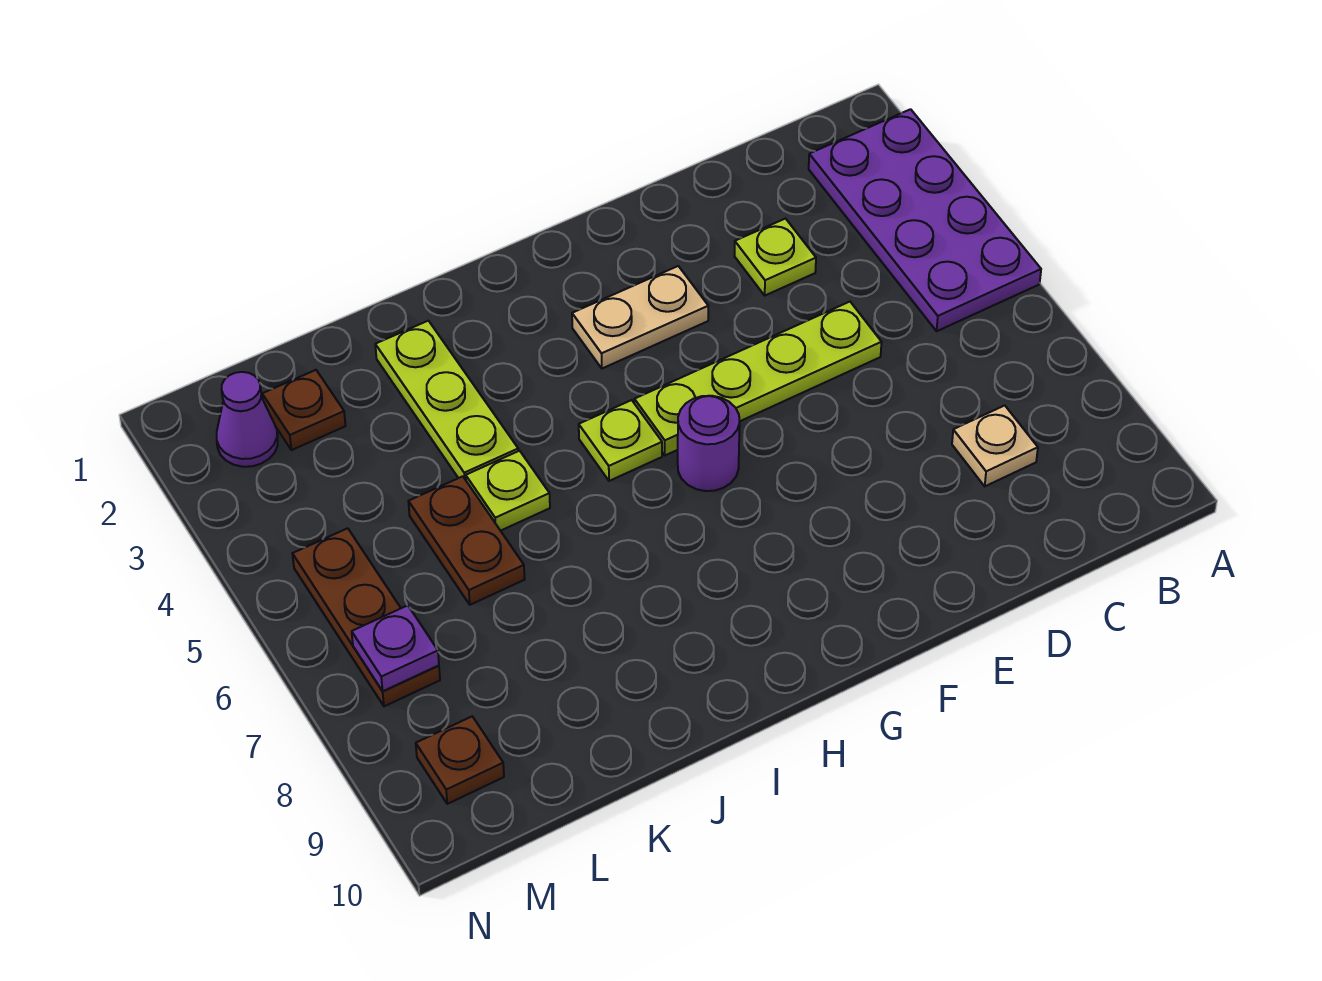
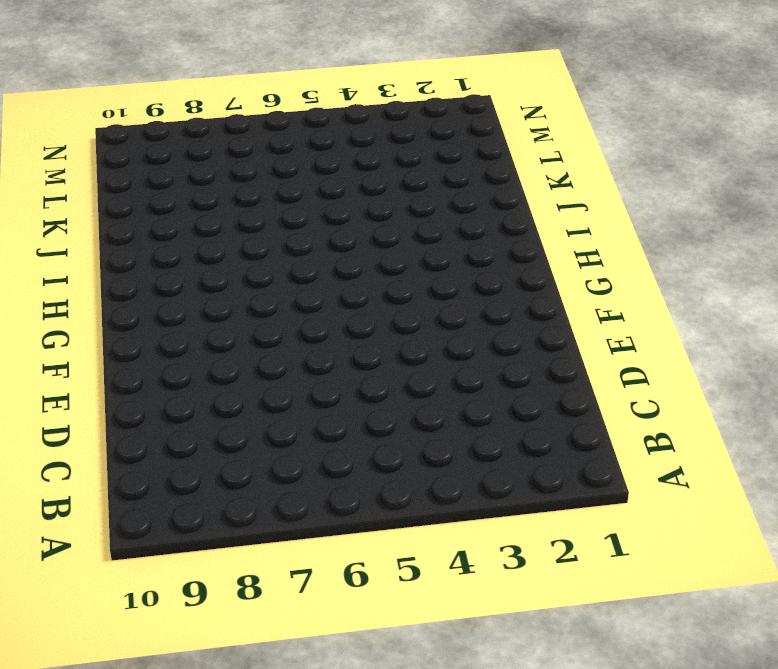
none -> purple plate A2:B5 level 1
none -> tan plate C8 level 1
none -> lime plate D3 level 1

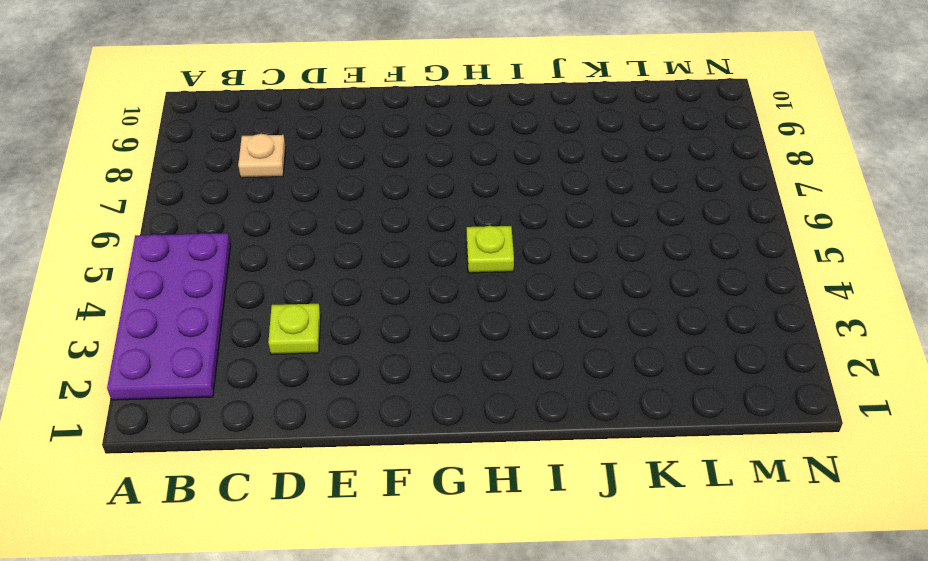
none -> lime plate D5:G5 level 1
none -> tan plate F3:G3 level 1
none -> purple round brick G6 level 1

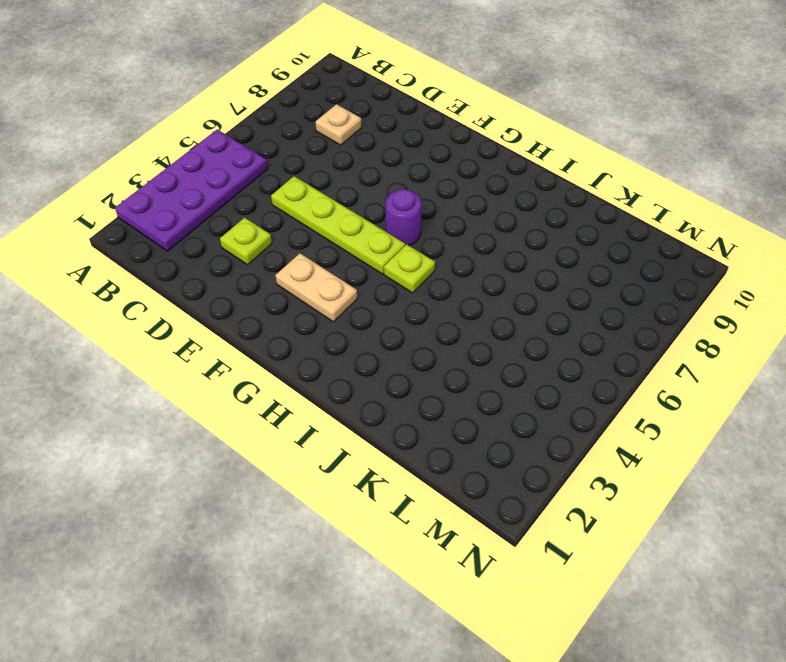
none -> lime plate J2:J4 level 1
none -> lime plate J5 level 1
none -> brown plate K5:K6 level 1

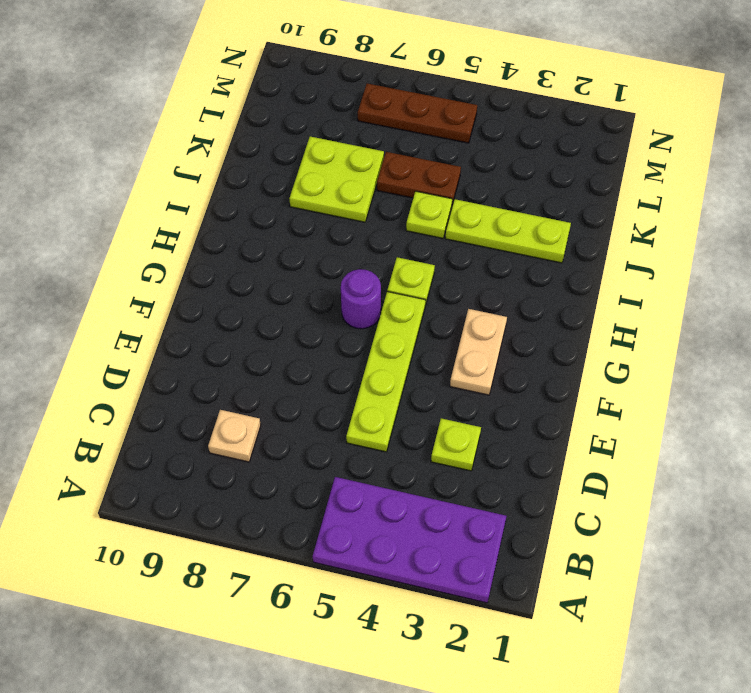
lime plate J7:K8 level 1 -> none
none -> brown plate L2 level 1
none -> purple cone M2 level 1
none -> brown plate M9 level 1

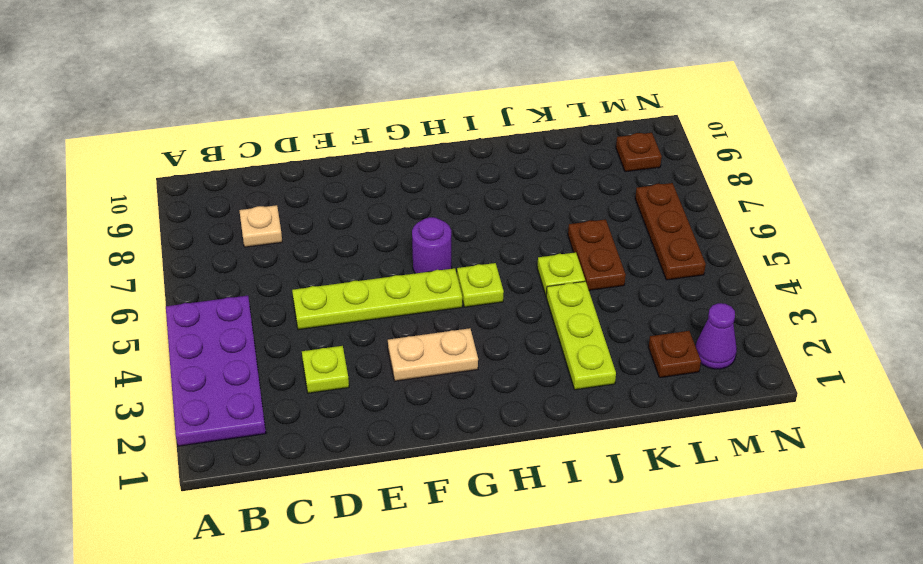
none -> purple plate M7 level 2

